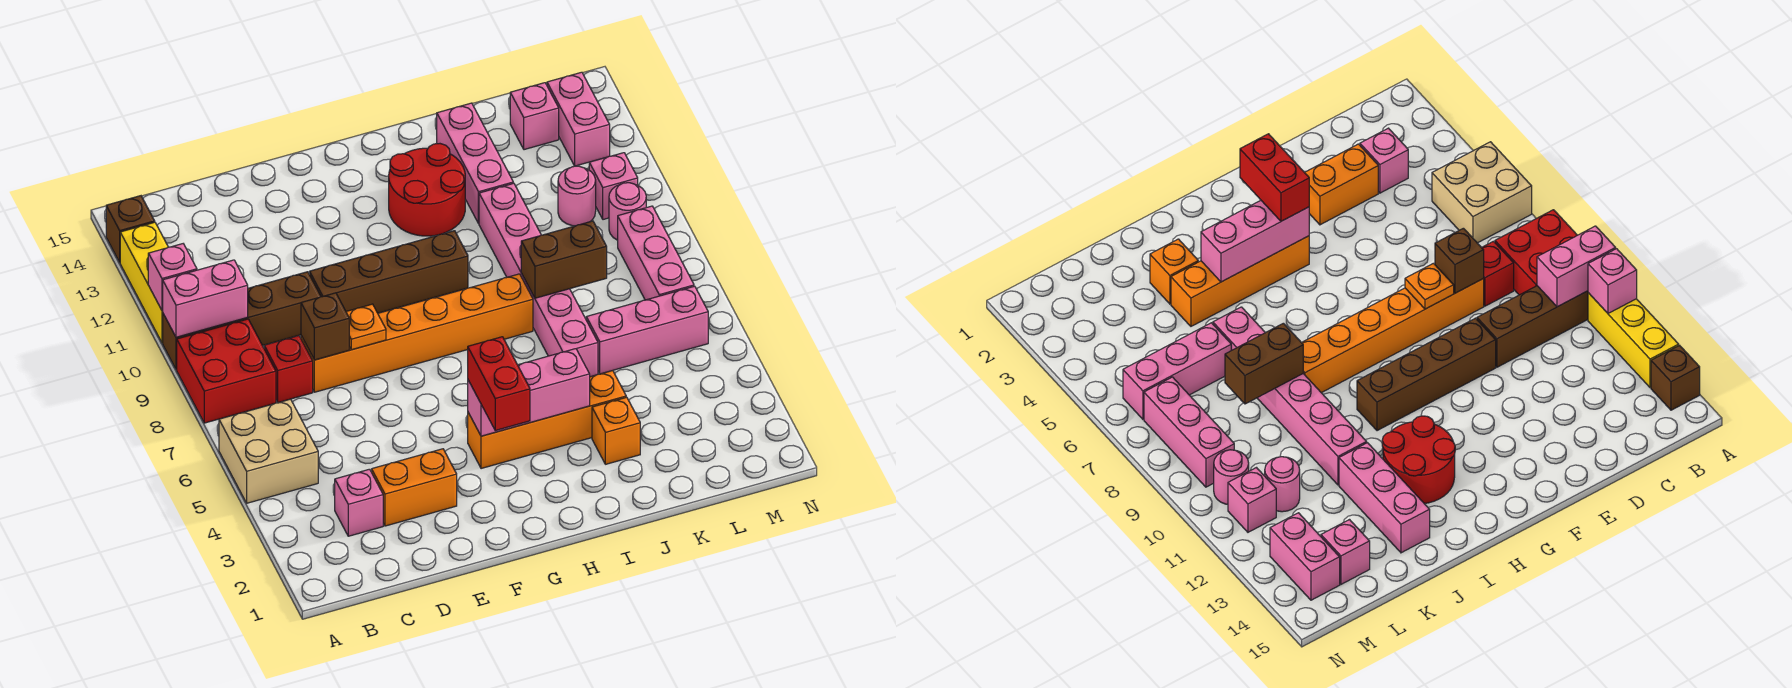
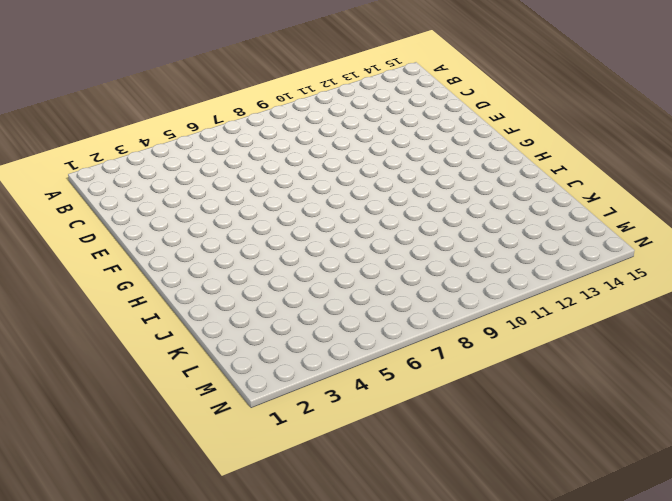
none -> tan brick A5:B6 level 1
none -> red brick A8:B9 level 1
none -> brown brick A10:D10 level 1

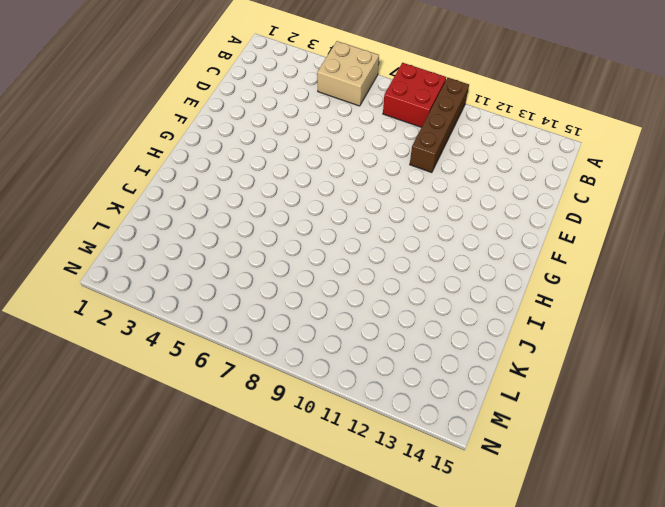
none -> yellow brick A11:A13 level 1
none -> brown brick A14 level 1
none -> pink brick C3 level 1

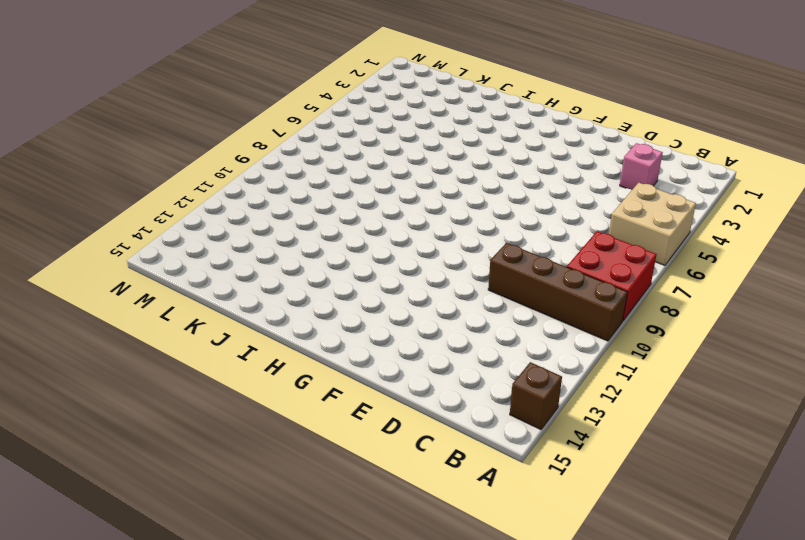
none -> yellow brick A11:A13 level 1
none -> red brick C8 level 1
none -> orange brick D3:E3 level 1

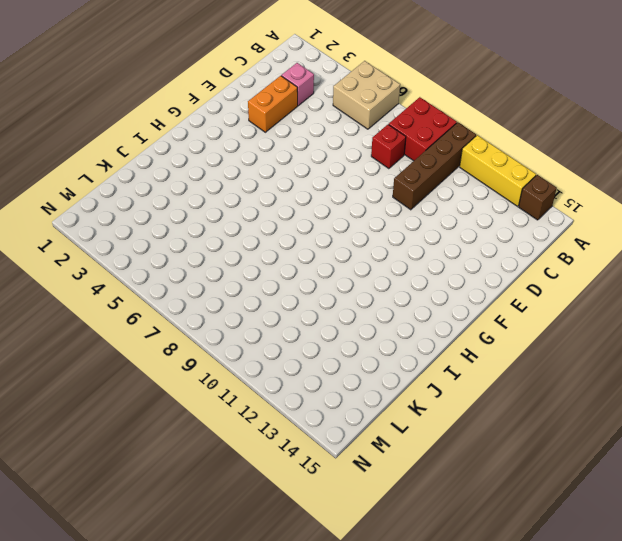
none -> orange brick D8:I8 level 1
none -> brown brick E10:H10 level 1
none -> orange brick G4:J4 level 1

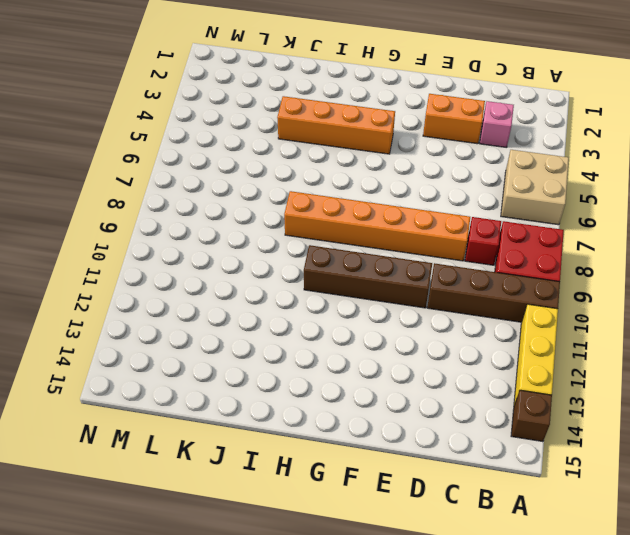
none -> red round brick H12:I13 level 1
none -> orange brick J3 level 1
none -> pink brick J6:J11 level 1

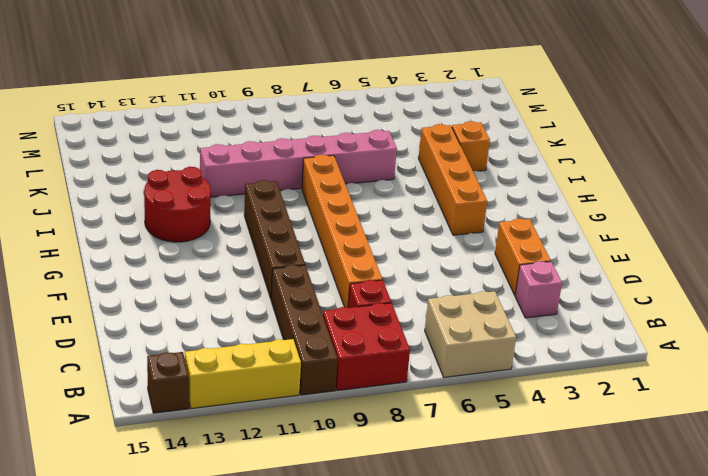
none -> pink brick J12:J14 level 1
none -> pink brick K6:M6 level 1
none -> pink round brick L11 level 1

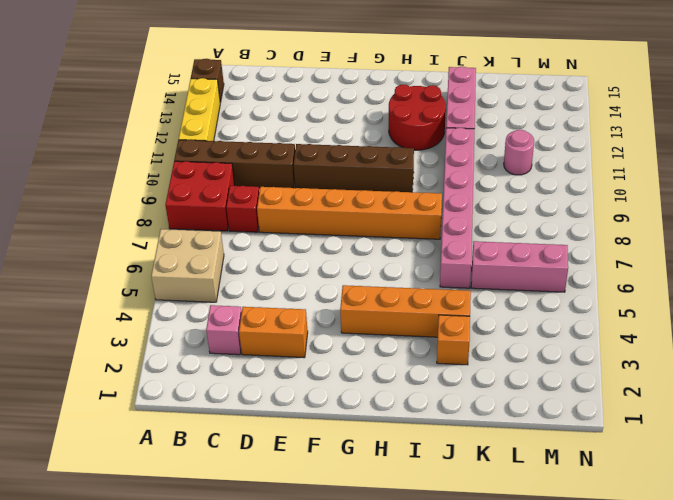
none -> pink brick L14 level 1
none -> pink brick M7:M9 level 1
none -> pink round brick M10 level 1

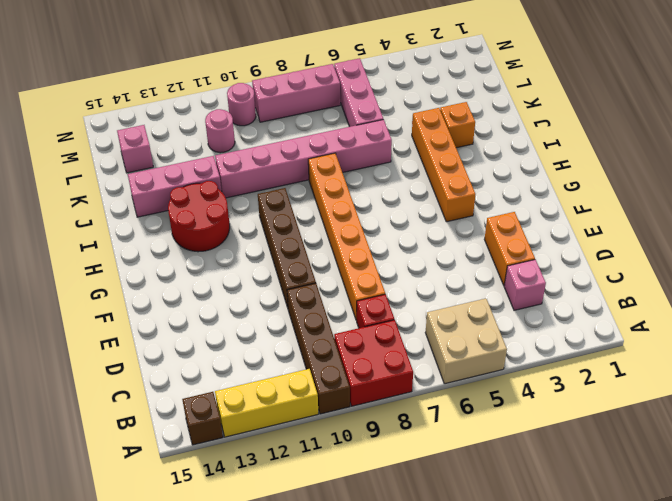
none -> pink brick M11 level 1
none -> pink brick M13:M14 level 1
none -> pink brick A10:B10 level 2

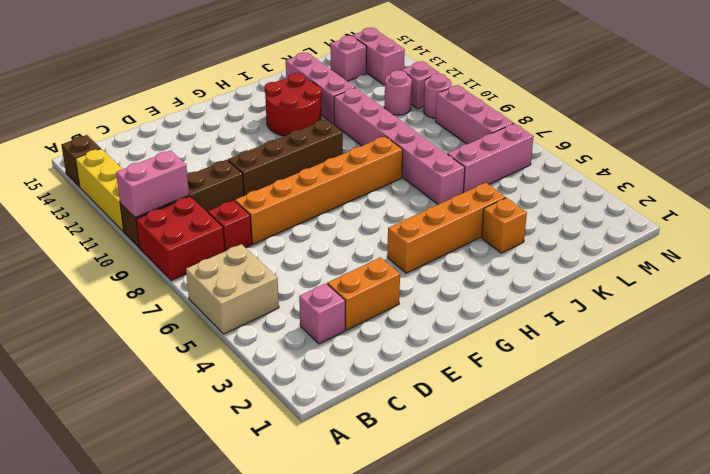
none -> pink brick A11 level 2
none -> brown brick D8 level 2
none -> orange plate E8 level 2

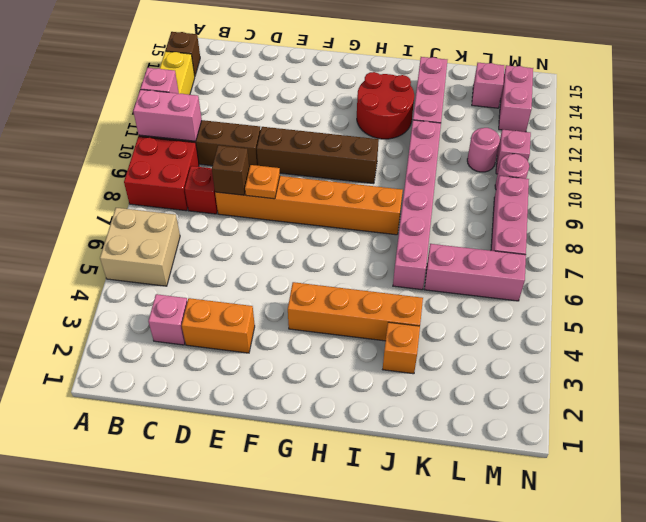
none -> pink brick G4:I4 level 2
none -> brown brick J8:K8 level 2
none -> red brick G3:G4 level 3

